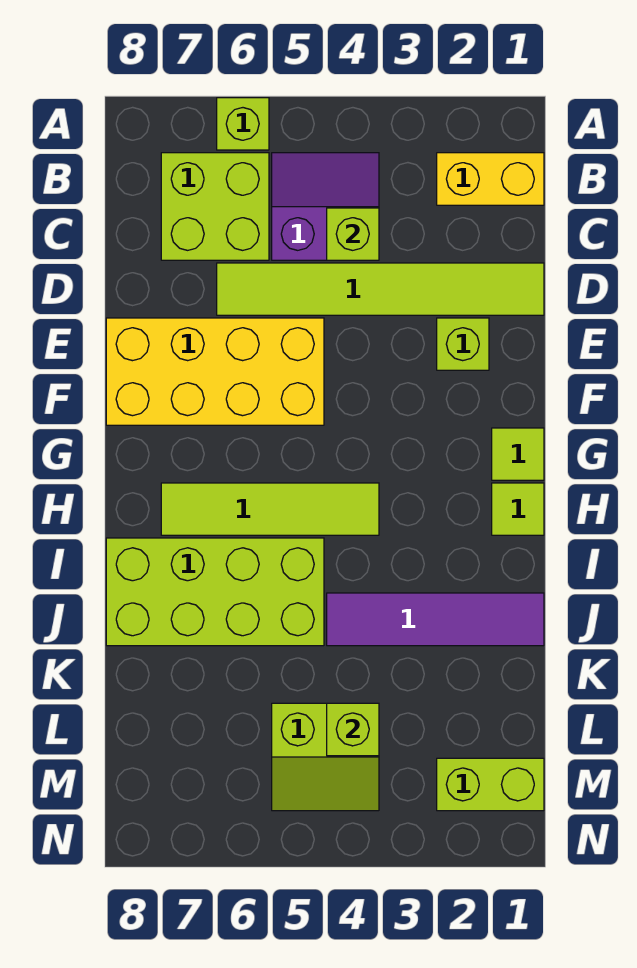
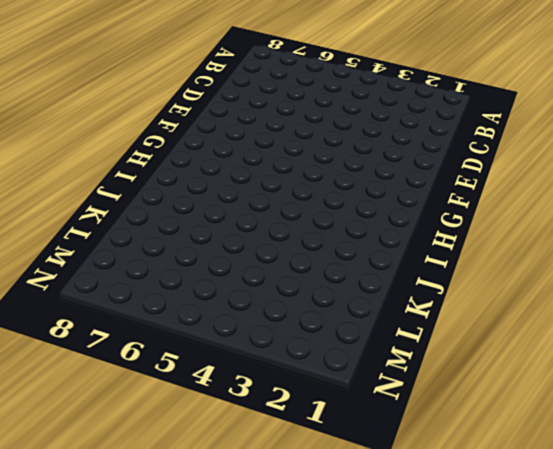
none -> lime brick A6 level 1
none -> yellow brick B1:B2 level 1
none -> purple slope B4:C5 level 1 top C

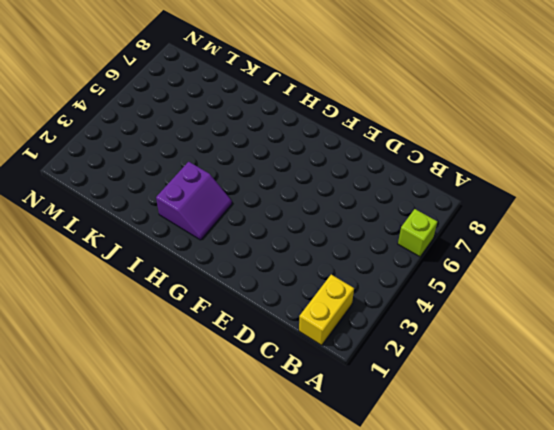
purple slope H2:I3 level 1 top I -> purple slope B4:C5 level 1 top C
none -> lime brick B6:C7 level 1
none -> lime tile D1:D6 level 1
none -> lime brick E2 level 1

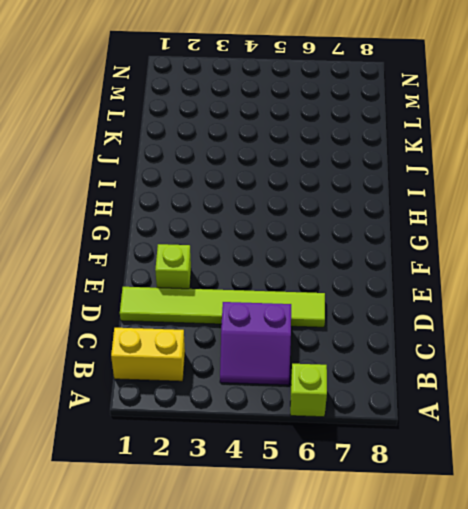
none -> lime brick B6:C7 level 1
none -> yellow brick E5:F8 level 1
none -> lime tile G1 level 1

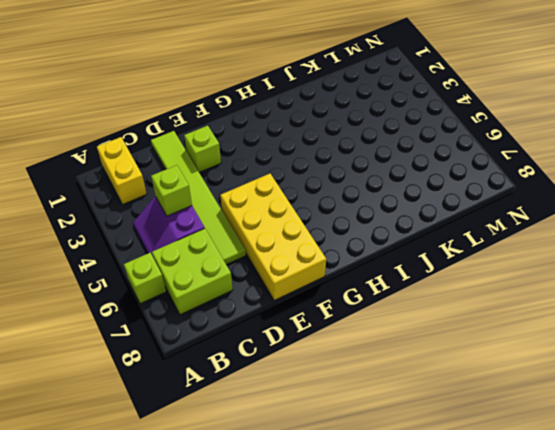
none -> lime tile G1 level 1
none -> lime tile H1 level 1
none -> lime tile H4:H7 level 1

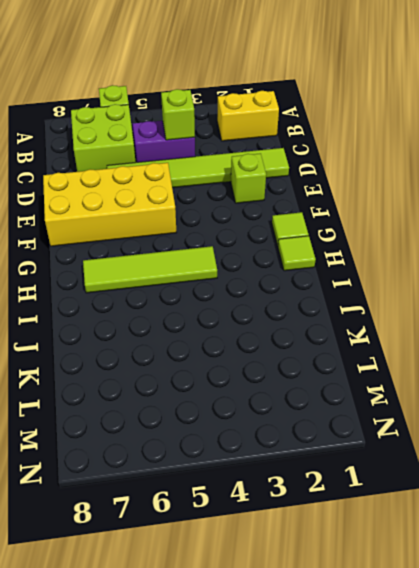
none -> lime brick I5:J8 level 1
none -> purple tile J1:J4 level 1
none -> lime slope L4:M5 level 1 top L

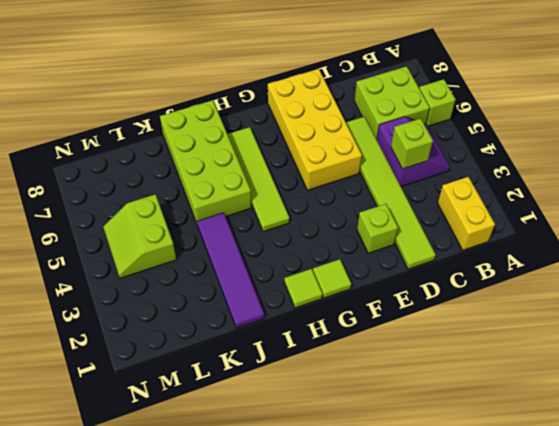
none -> lime brick M1:M2 level 1
none -> lime brick L4 level 2

